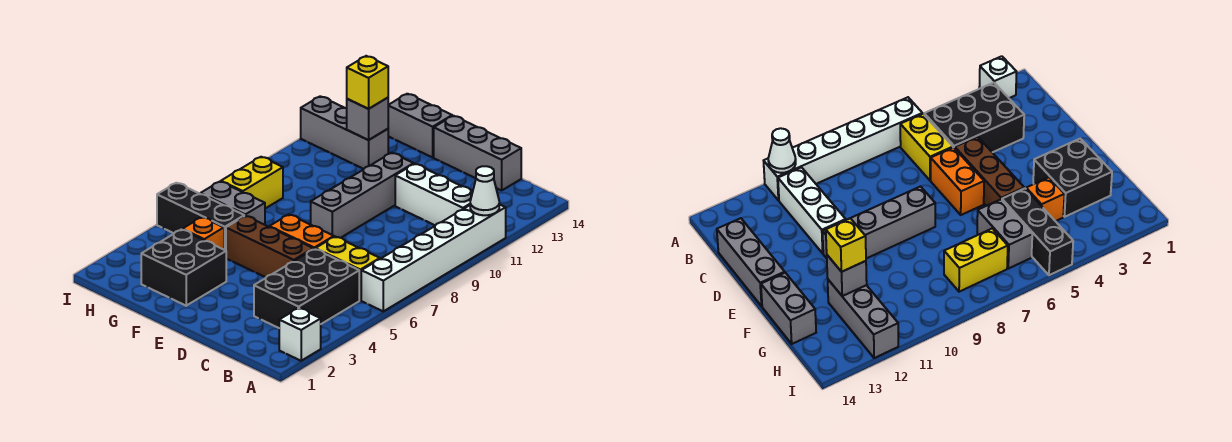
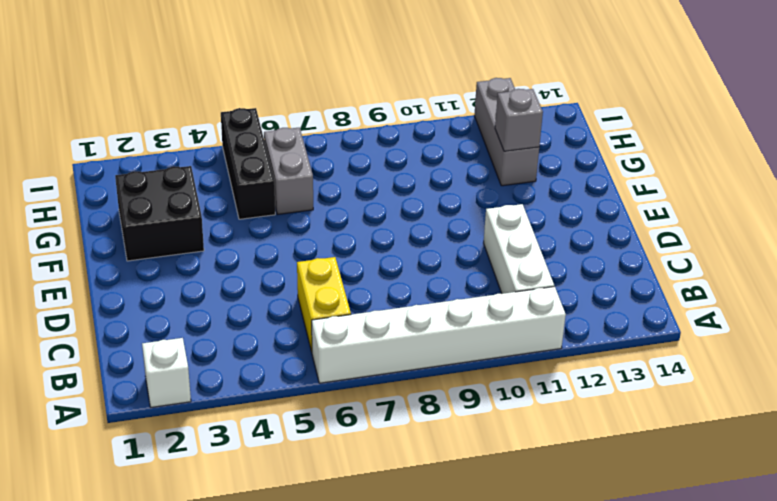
none -> black brick B3:C5 level 1
none -> grey brick C14:E14 level 1
none -> brown brick D5:F5 level 1

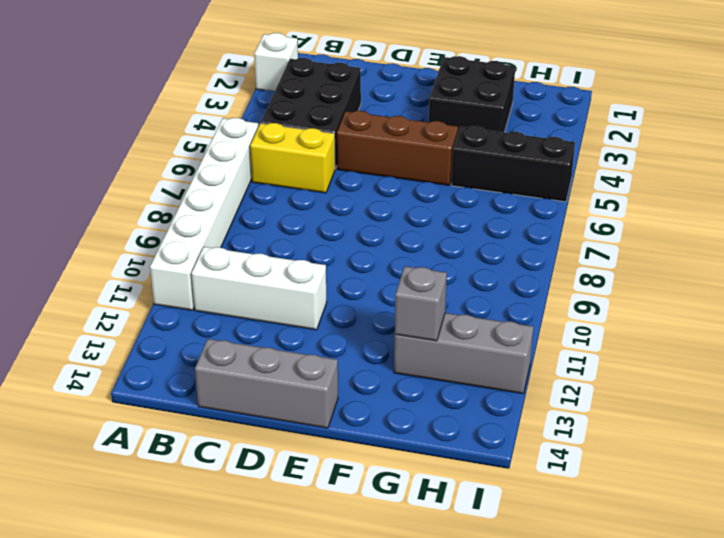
none -> orange brick D6:E6 level 1
none -> grey brick E8:E11 level 1
none -> grey brick F14:G14 level 1

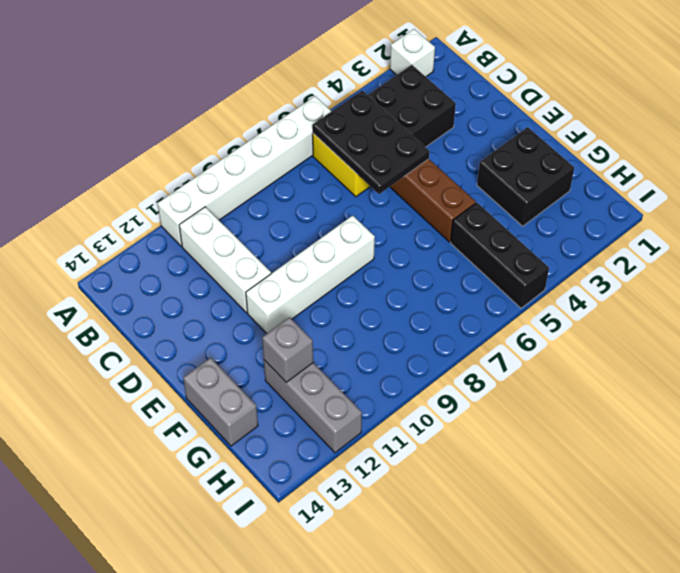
black plate B5:D6 level 2 -> none
white brick E8:E11 level 1 -> grey brick E8:E11 level 1
none -> grey brick C14:E14 level 1
none -> orange brick D6:E6 level 1
none -> orange brick G4 level 1

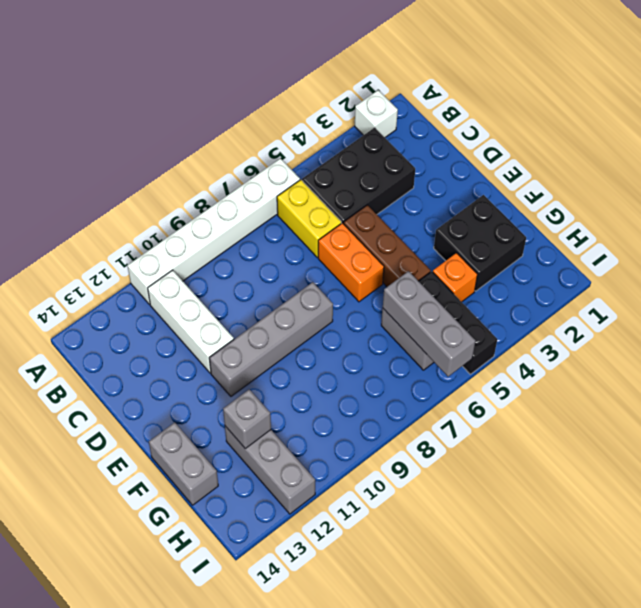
grey brick G6:I6 level 2 -> grey brick C14:E14 level 1
none -> yellow brick H7:H8 level 1
none -> white cone A11 level 2
none -> yellow brick G12 level 3

